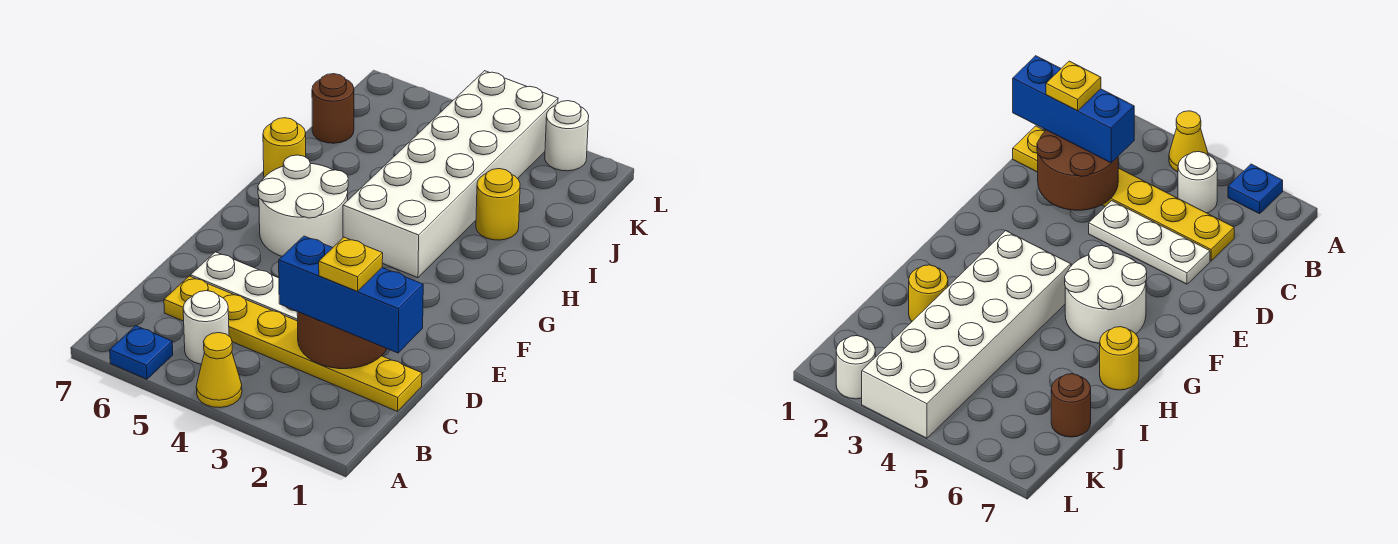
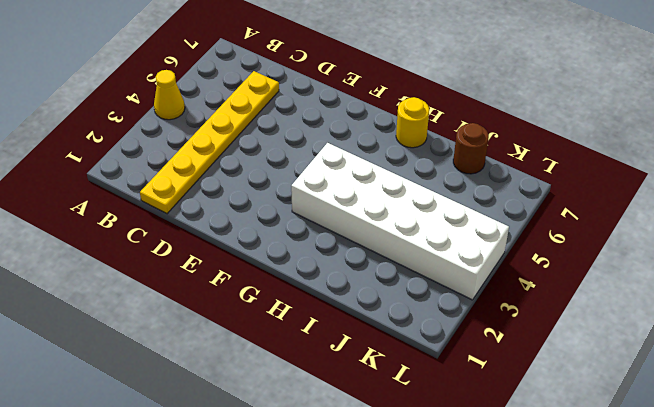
none -> blue plate A6 level 1
none -> white round brick B5 level 1
none -> white plate D4:D6 level 1

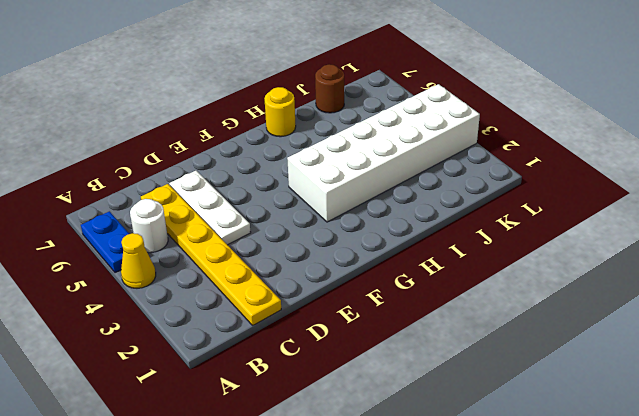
blue plate A5:A6 level 1 -> blue plate A6 level 1
none -> white round brick F5:G6 level 1
none -> yellow round brick I2 level 1
none -> white round brick L2 level 1

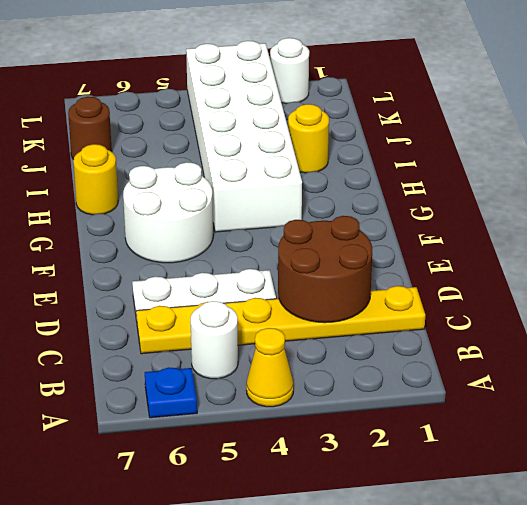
none -> blue brick C1:C3 level 3
none -> yellow plate C2 level 4

